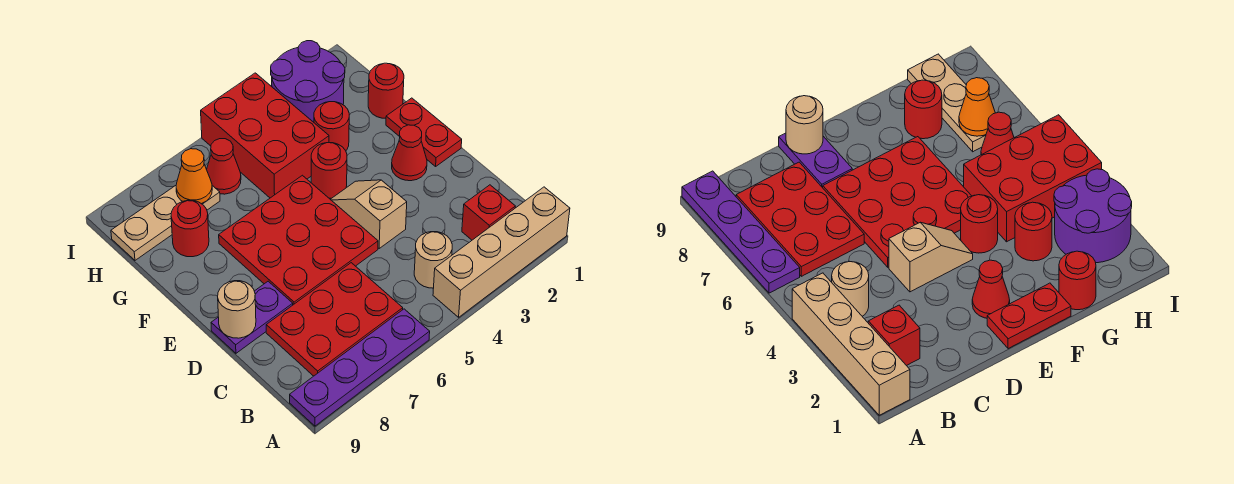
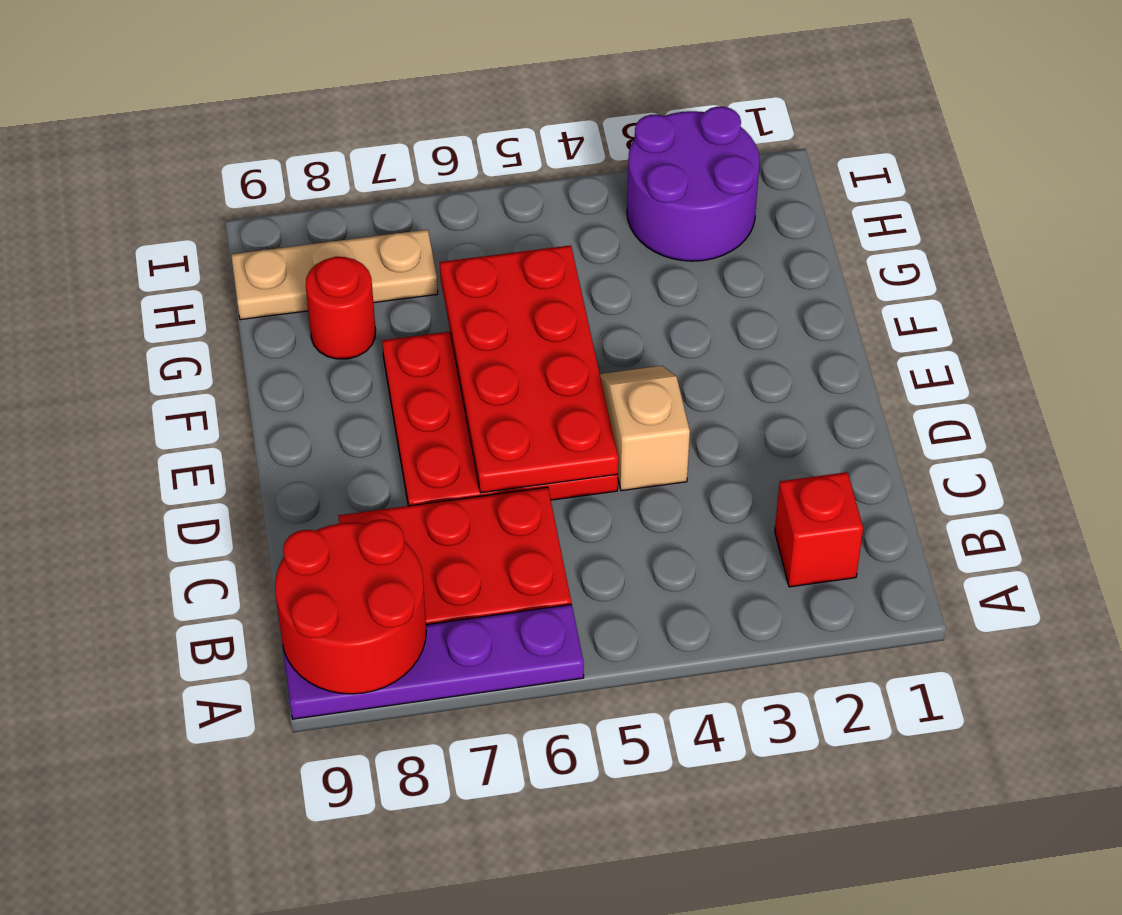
red round brick A8:B9 level 2 -> none
red plate D5:G6 level 2 -> none
none -> tan brick A1:A4 level 1
none -> tan round brick B4 level 1
none -> purple plate D8:D9 level 1

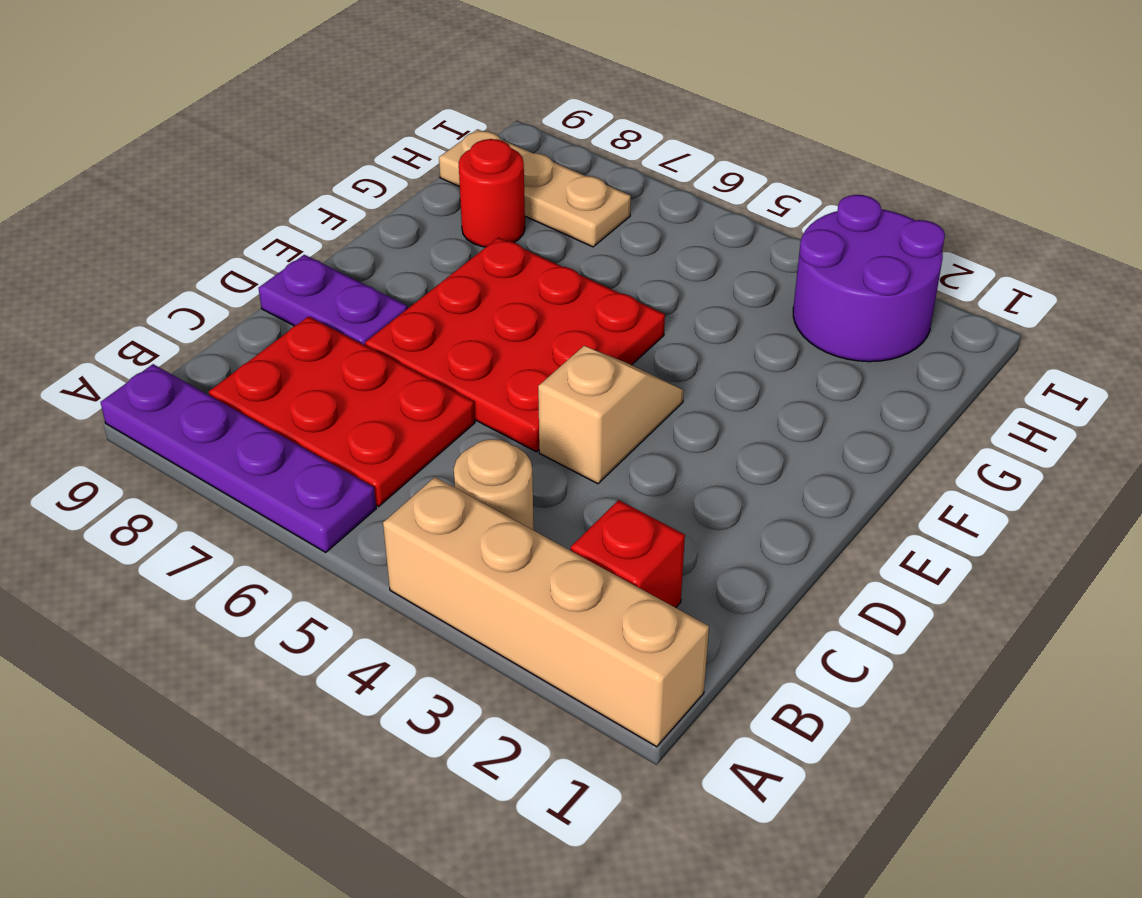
none -> red plate E1:F1 level 1
none -> red cone E2 level 1
none -> red round brick F4 level 1

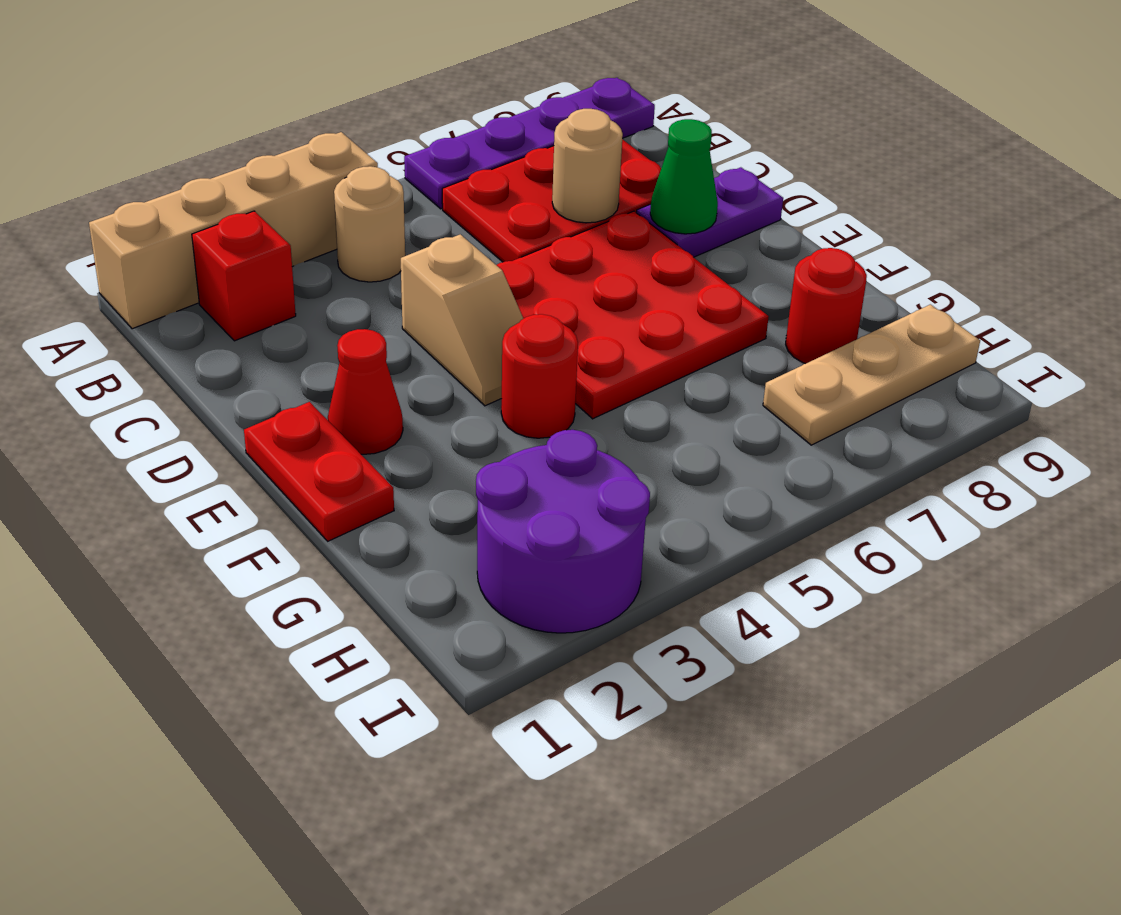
tan round brick C7 level 2 -> tan round brick D9 level 2
green cone D8 level 2 -> none
none -> red round brick G1 level 1
none -> red round brick G3 level 1
none -> red brick G4:I5 level 1

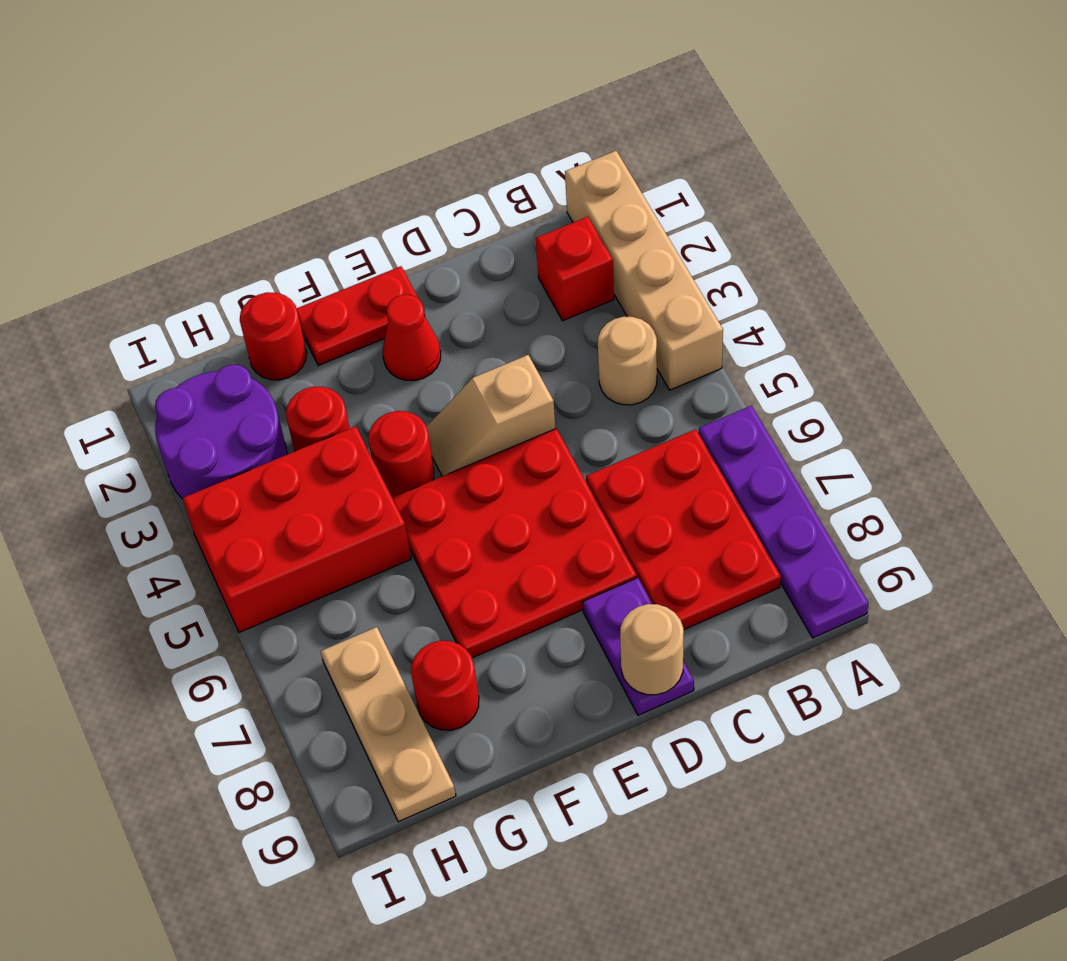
none -> red cone H6 level 1
none -> orange cone H7 level 2

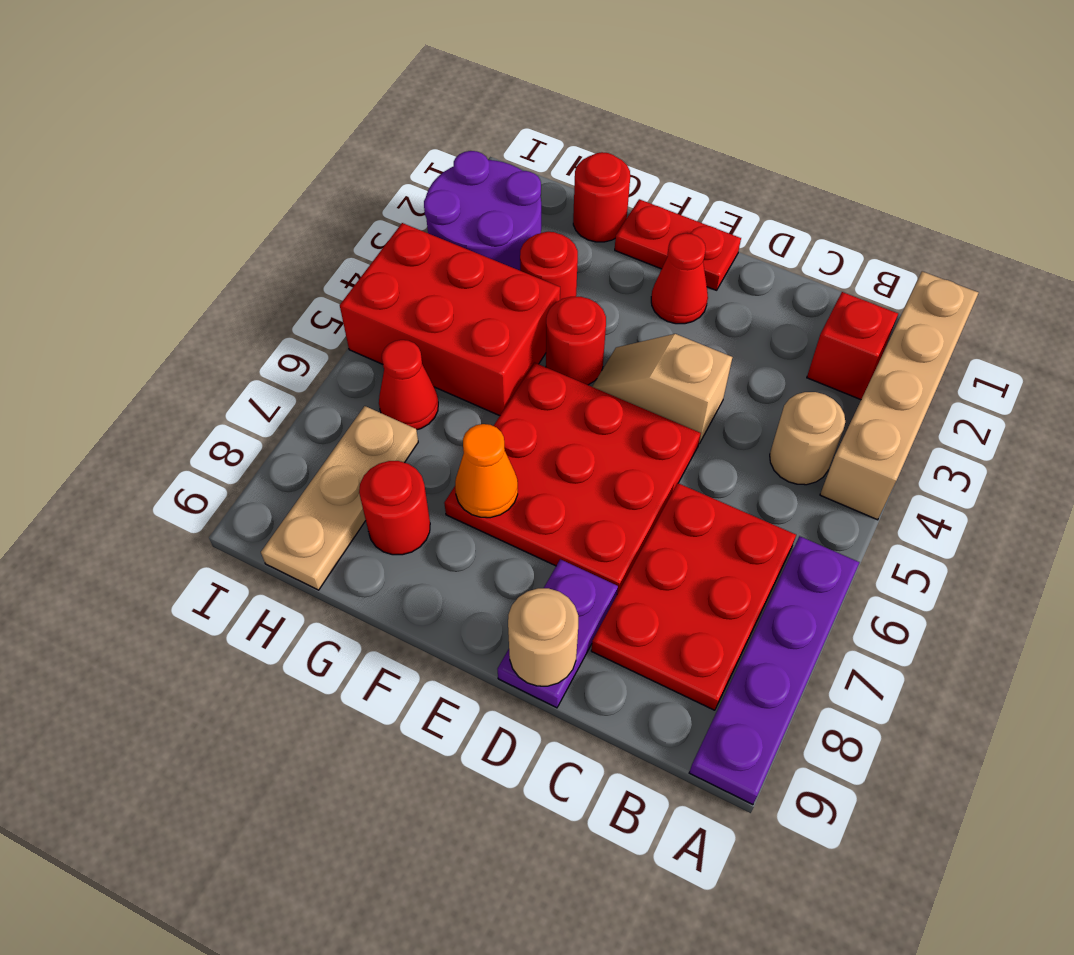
orange cone F7 level 2 -> orange cone H7 level 2

